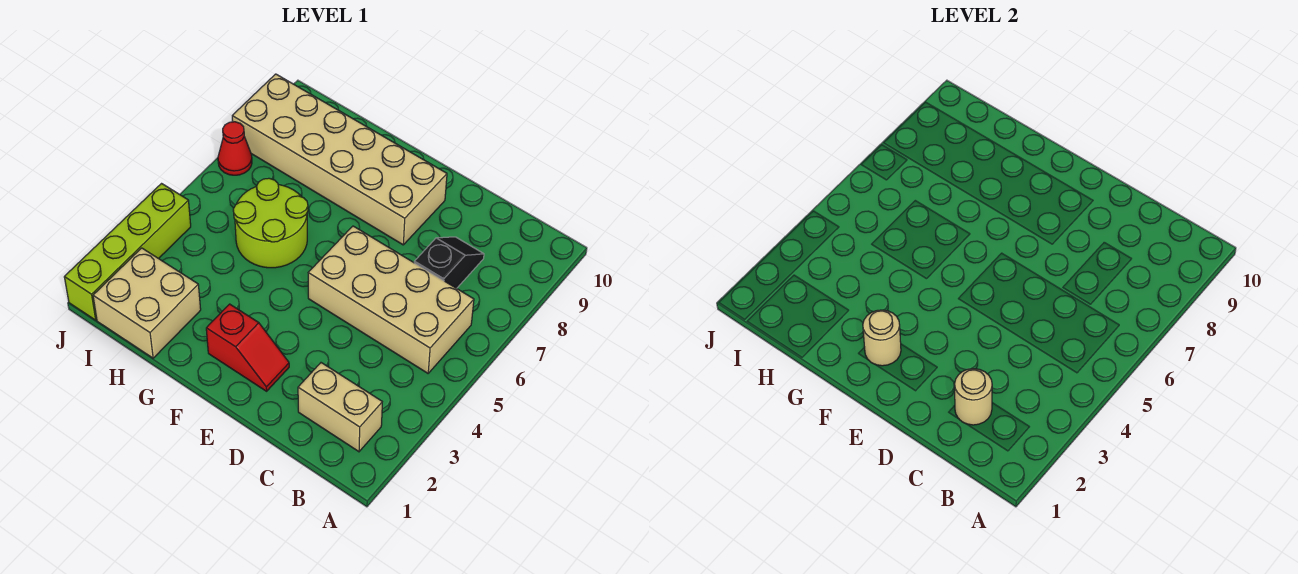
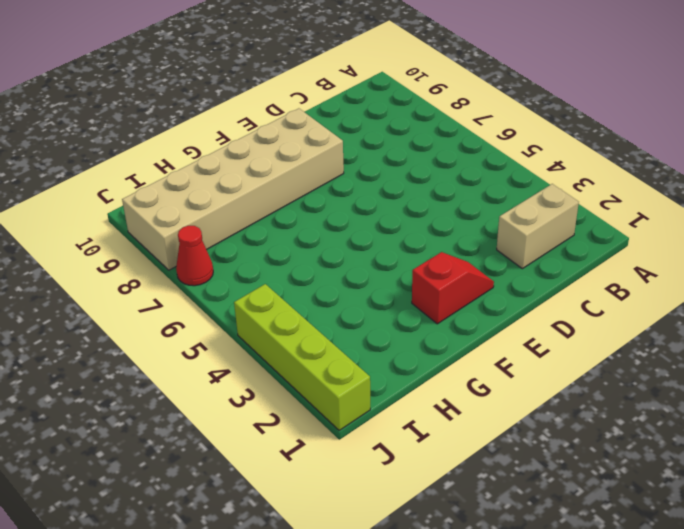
none -> tan brick B5:E6 level 1
none -> black slope C7:C8 level 1 top 7

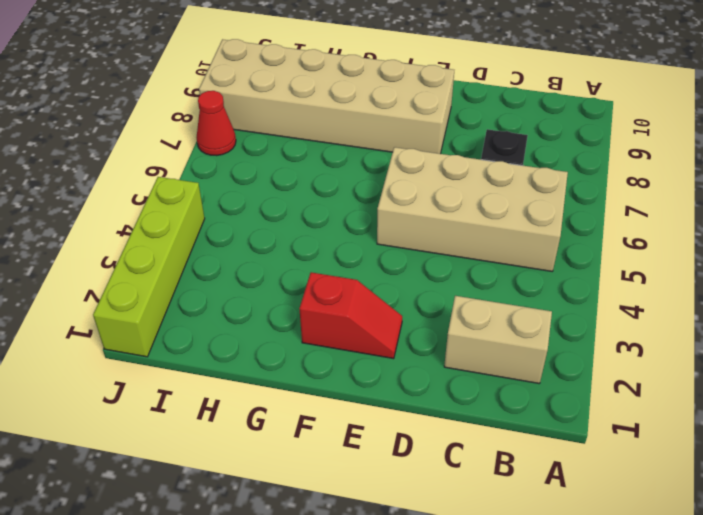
none -> lime round brick G5:H6 level 1
none -> tan brick H1:I2 level 1

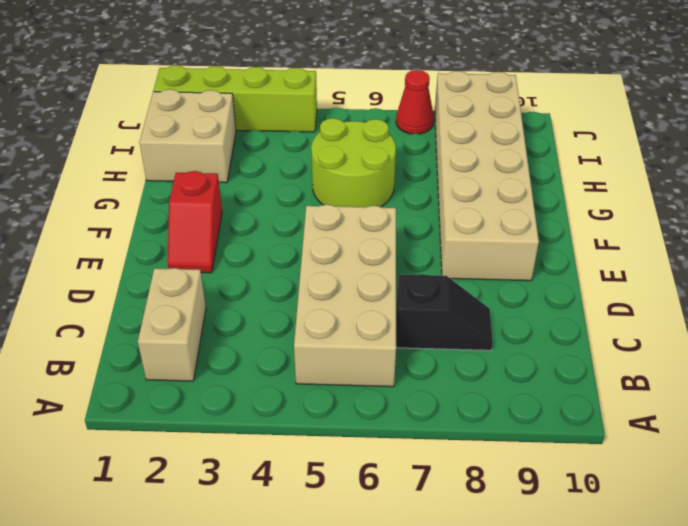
none -> tan round brick C2 level 2
none -> tan round brick F2 level 2

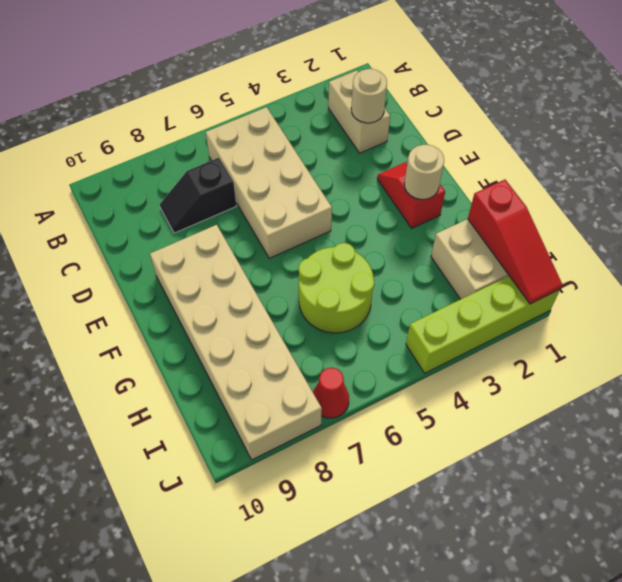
red slope H1:J1 level 2 top H -> none

